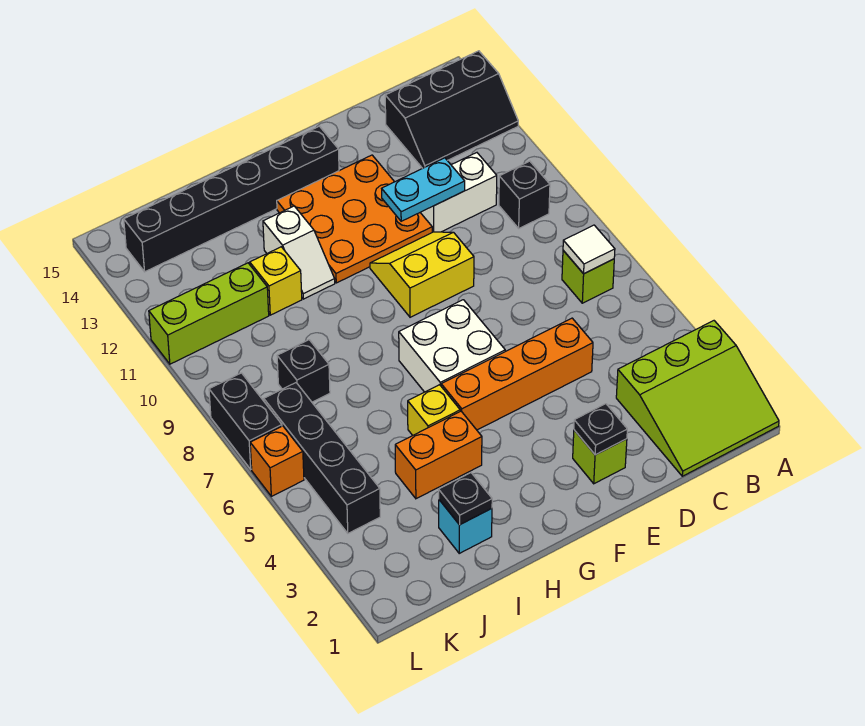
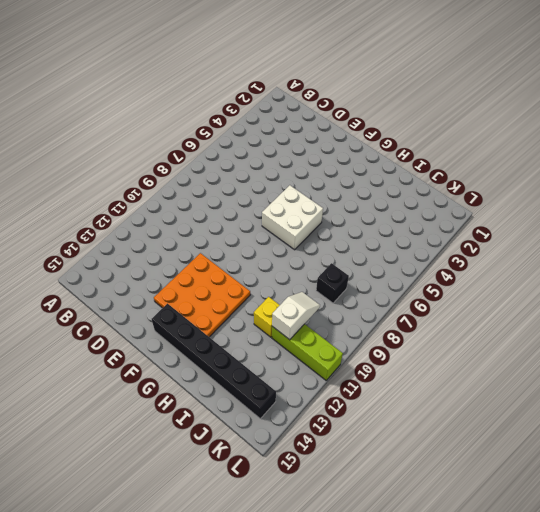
white slope J10:J11 level 2 top 11 -> white slope H11:H12 level 1 top 12
none -> lime slope A1:C3 level 1 top 3
none -> black slope A13:C14 level 1 top 14
none -> lime brick B7 level 1

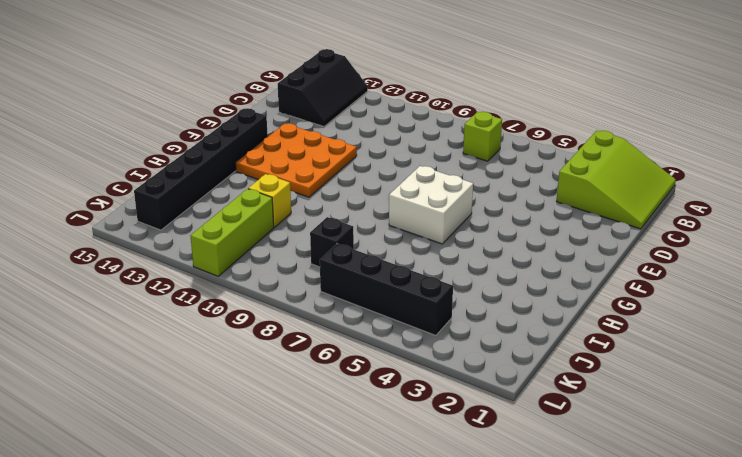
none -> black brick B10 level 1
none -> white brick C11:D11 level 1
none -> orange brick D5:G5 level 1

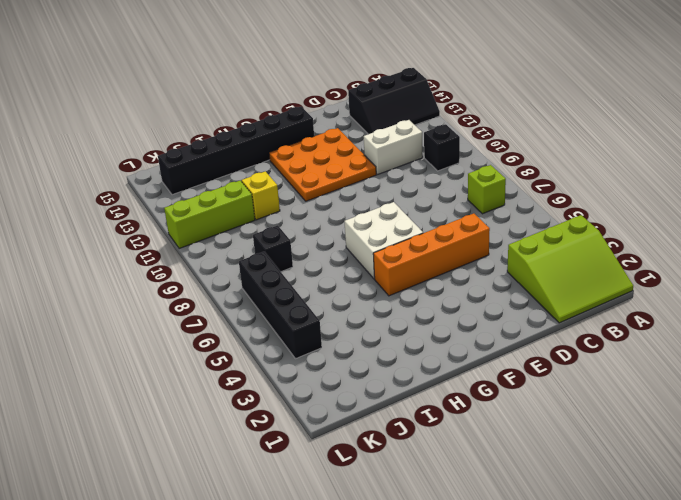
none -> lime brick E2 level 1
none -> yellow slope E9:F10 level 1 top 9
none -> orange brick H4:I4 level 1

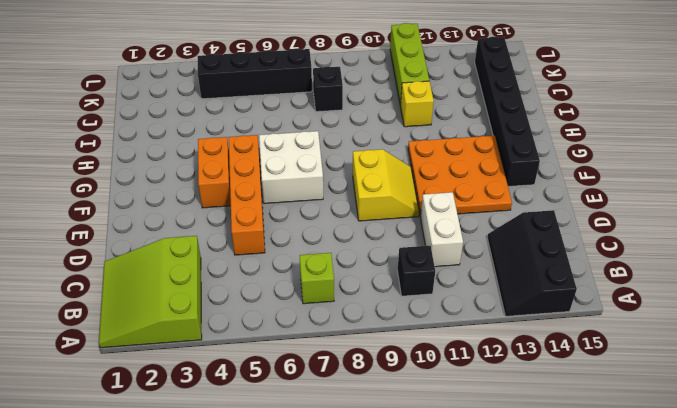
orange brick F4:G4 level 1 -> orange brick H4:I4 level 1
none -> lime brick E2 level 1
none -> yellow brick H5 level 1
none -> white slope H11:H12 level 1 top 12

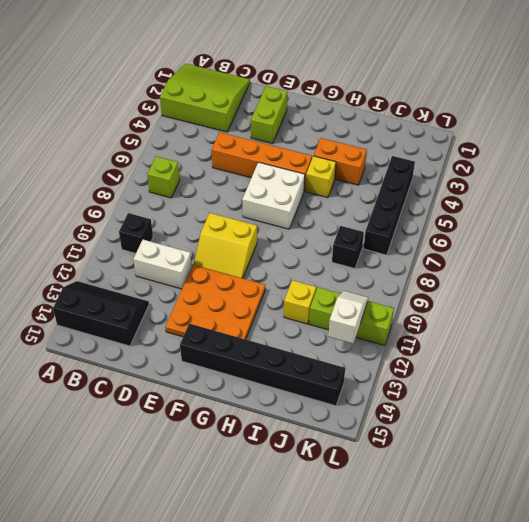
lime brick E2:E3 level 1 -> lime brick E2 level 1
white slope K11:K12 level 2 top 12 -> white slope H11:H12 level 1 top 12
none -> cyan brick I2 level 1
none -> orange brick L6 level 1
none -> black brick L7:L8 level 1

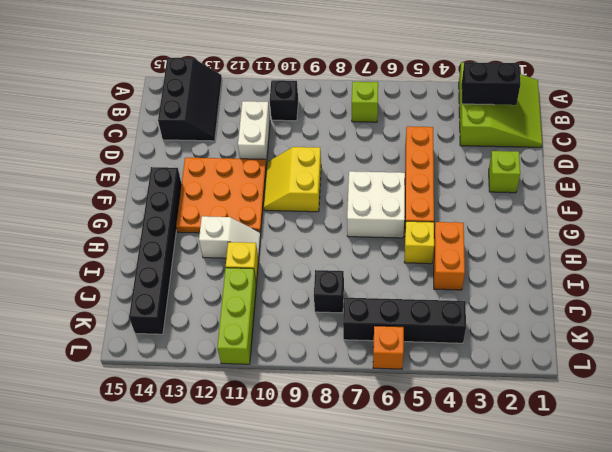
black brick B2:B3 level 2 -> black brick L7:L8 level 1
none -> cyan brick I2 level 1
none -> white tile B7 level 2
none -> cyan plate D11:E11 level 2

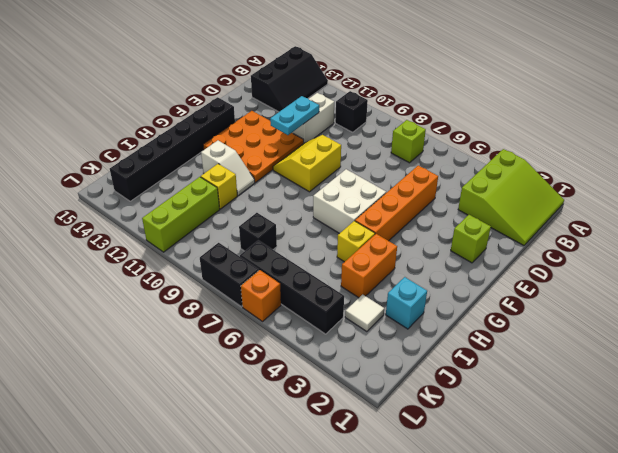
white tile J3 level 1 -> white tile B7 level 2
none -> black plate E2 level 2
none -> black plate I2 level 2

